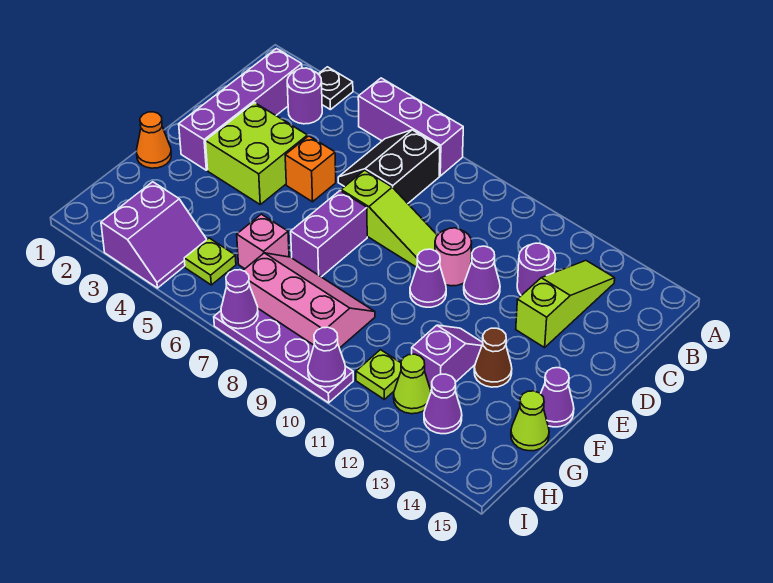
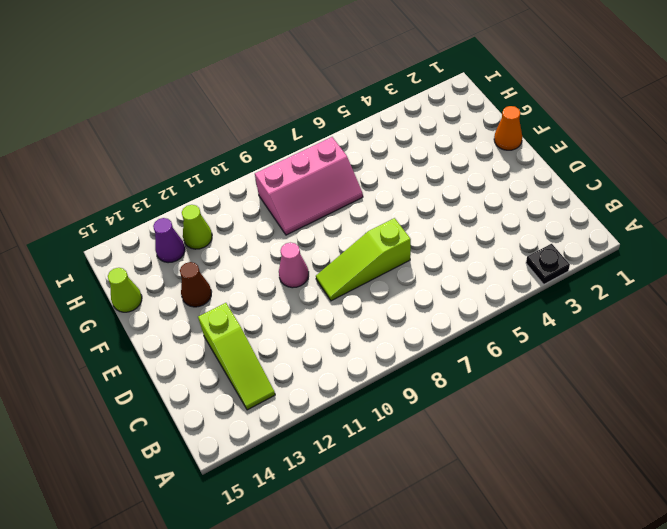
pink cone E10 level 1 -> purple cone E10 level 1
none -> purple brick A5:A7 level 1
none -> purple brick B2:E2 level 1
none -> purple round brick B3 level 1

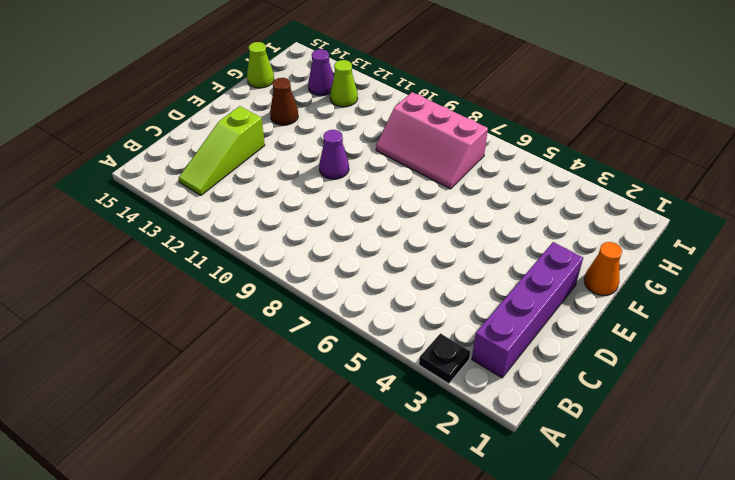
none -> purple brick A5:A7 level 1
none -> purple round brick B3 level 1
none -> black slope B6:C7 level 1 top 7

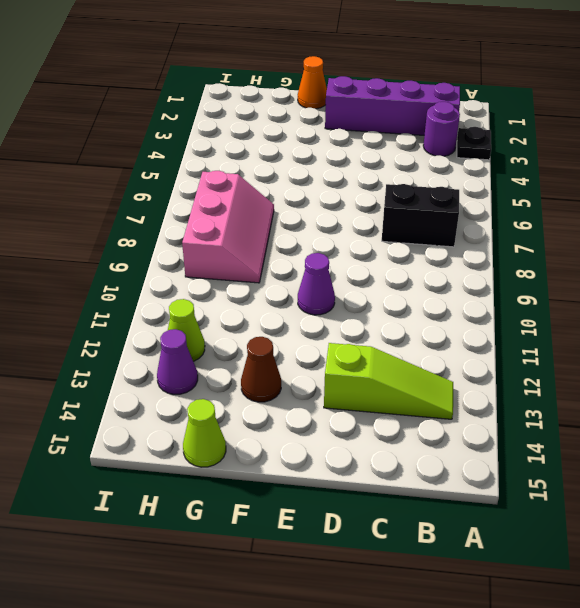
none -> purple brick A5:A7 level 1
none -> purple round brick C12 level 1
none -> lime brick D3:E4 level 1

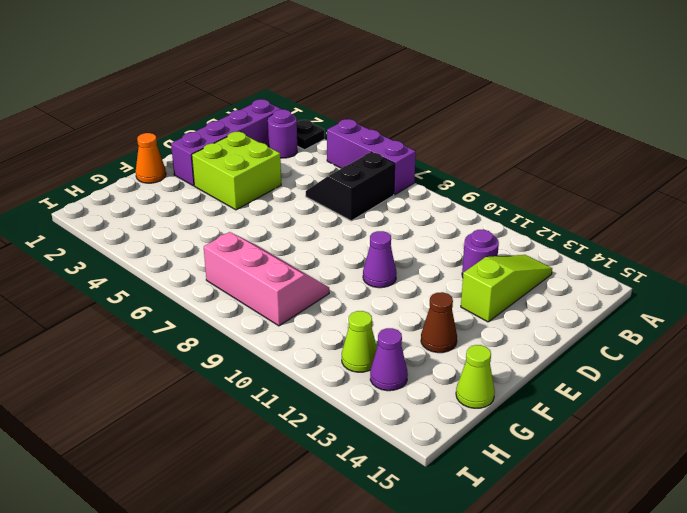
none -> orange brick D5 level 1
none -> lime slope D7:D9 level 1 top 7
none -> pink round brick D10 level 1

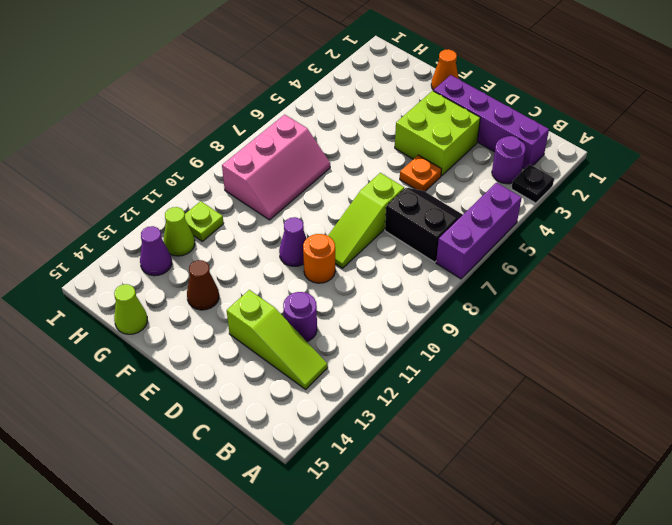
orange plate D5 level 1 -> orange brick D5 level 1
orange round brick D10 level 1 -> pink round brick D10 level 1
none -> purple cone D11 level 1
none -> purple brick E7:F7 level 1
none -> purple slope F12:G12 level 1 top G

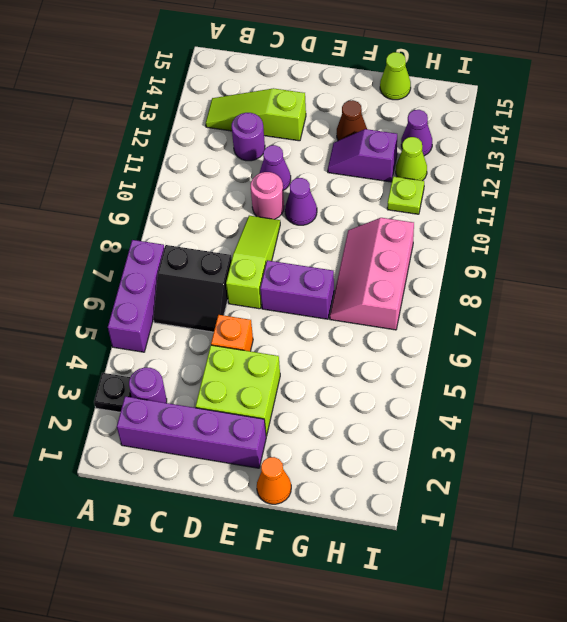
none -> purple cone F15 level 1
none -> pink brick G6 level 1
none -> purple slope H3:I4 level 1 top 3

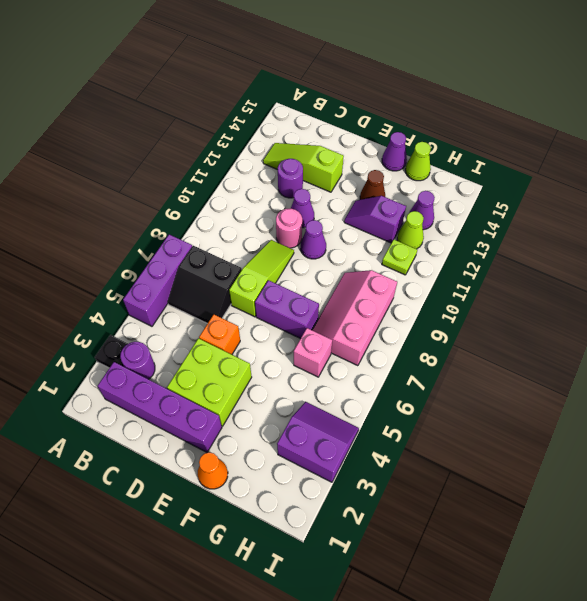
none -> lime plate H5 level 1
none -> purple plate I7:I10 level 1
none -> purple cone I7 level 2

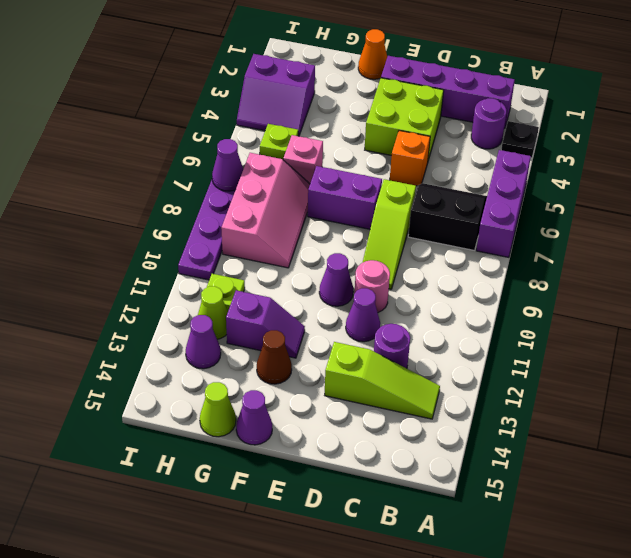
none -> purple cone I10 level 2

